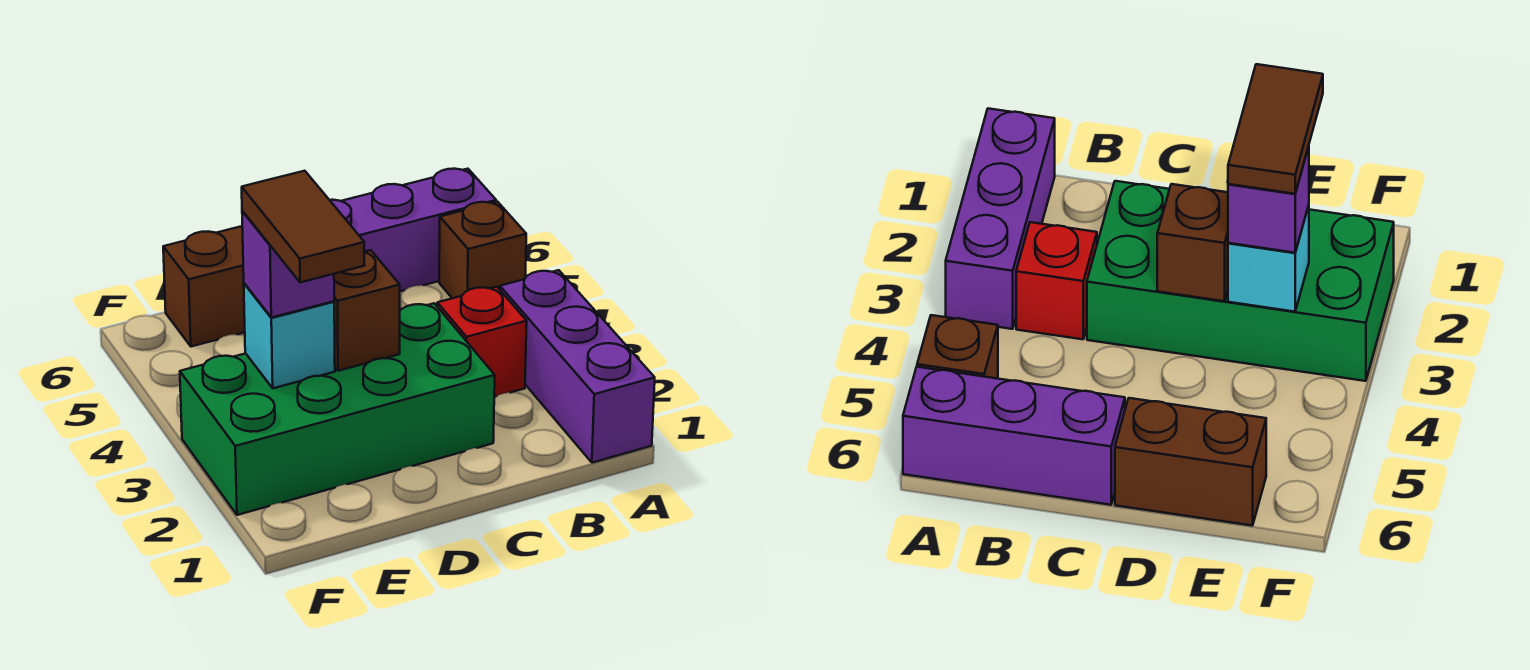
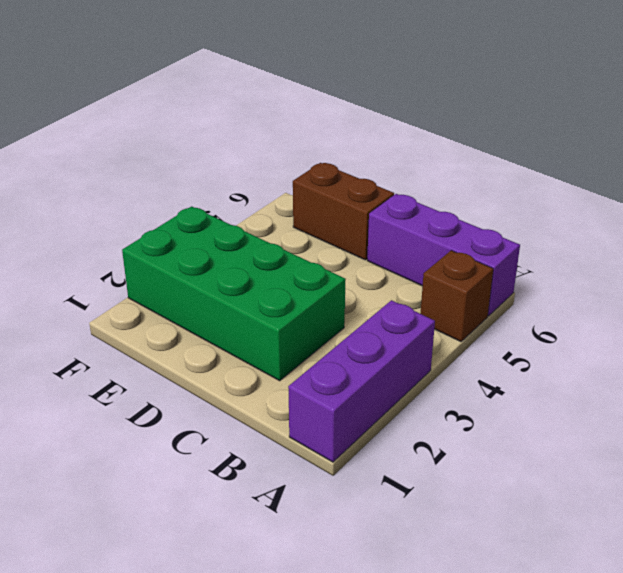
none -> red brick B3 level 1
none -> brown brick D3 level 2

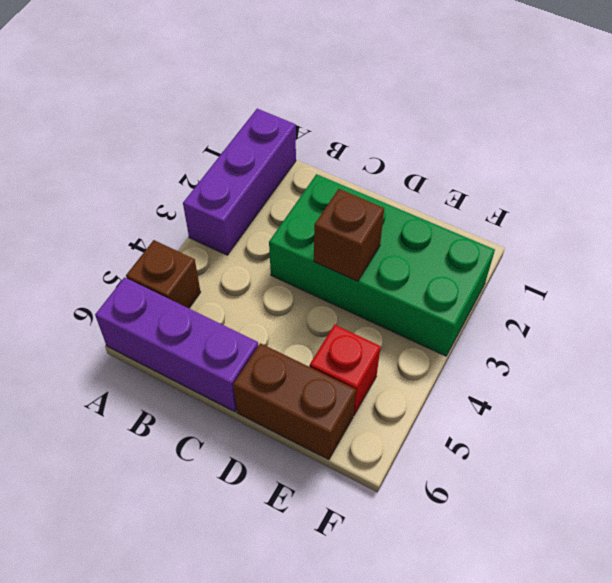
red brick E5 level 1 -> red brick B3 level 1
none -> cyan brick E3 level 2
none -> purple brick E3 level 3

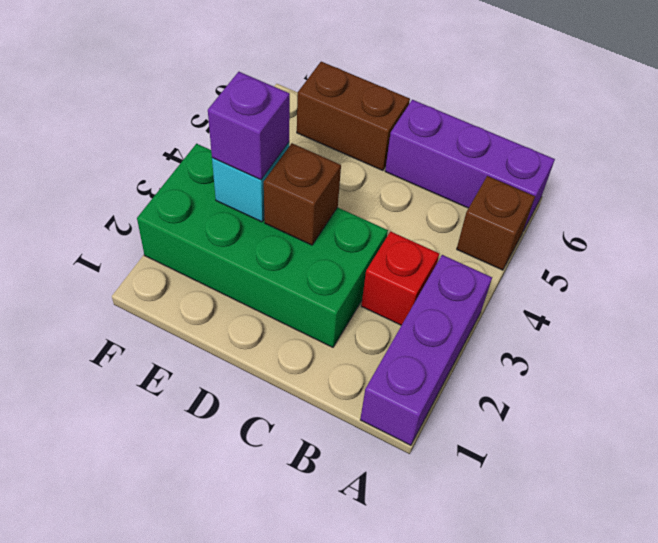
none -> brown tile E2:E3 level 4

